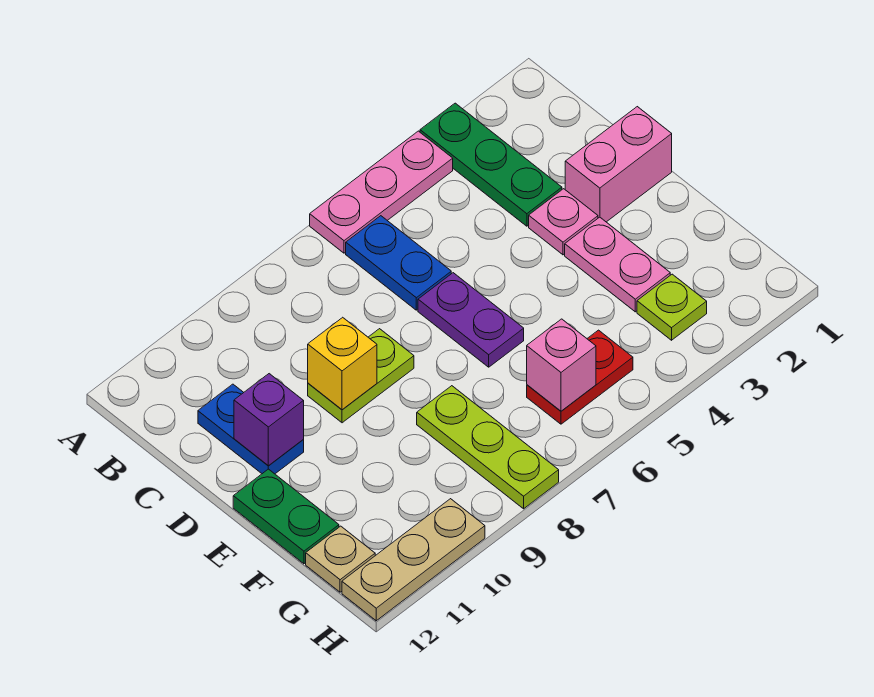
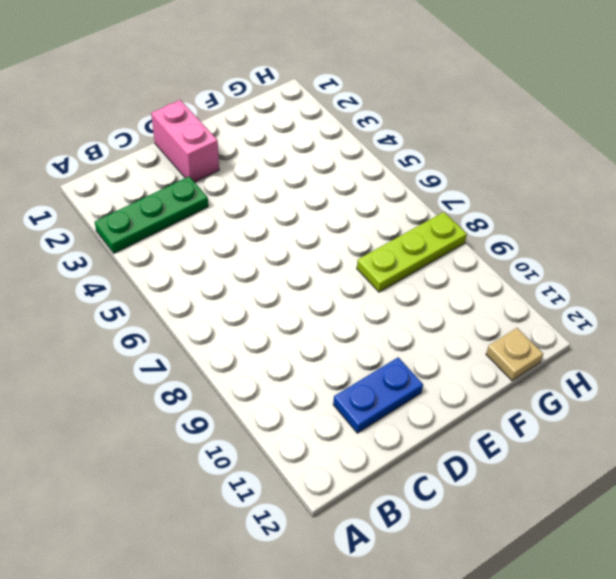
none -> pink plate A4:A6 level 1
none -> blue plate B6:C6 level 1
none -> pink plate D3 level 1

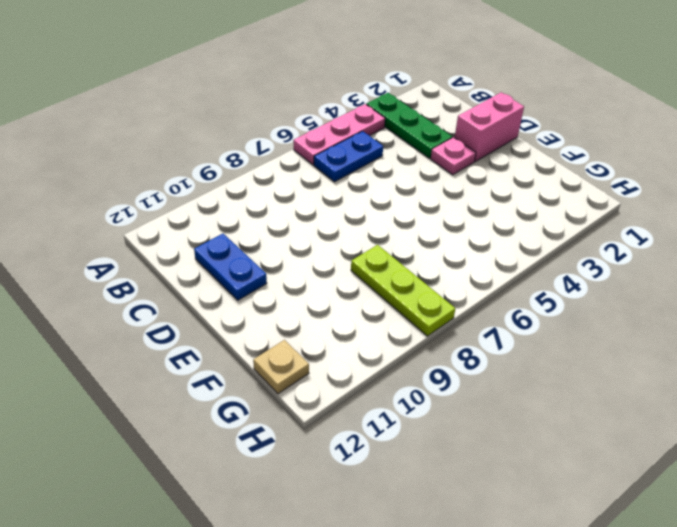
blue plate B5:B6 level 1 -> blue plate B6:C6 level 1
none -> purple plate D6:E6 level 1
none -> lime plate D8:D9 level 1
none -> pink plate E3:F3 level 1

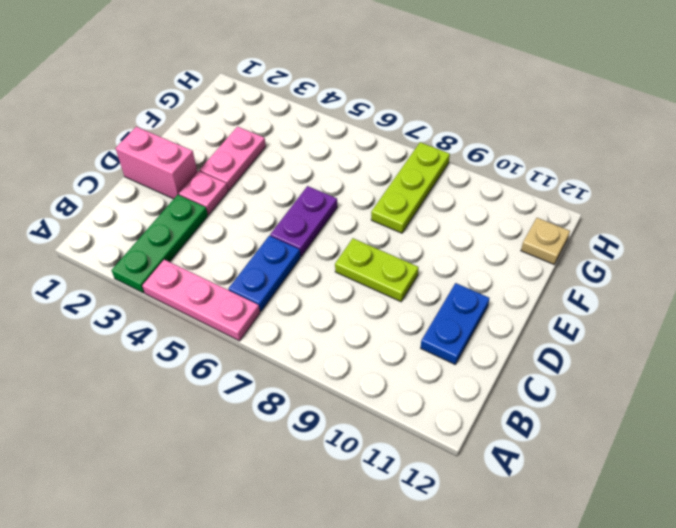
none -> green plate E12:F12 level 1
none -> lime plate G3 level 1
none -> red plate G5:G6 level 1

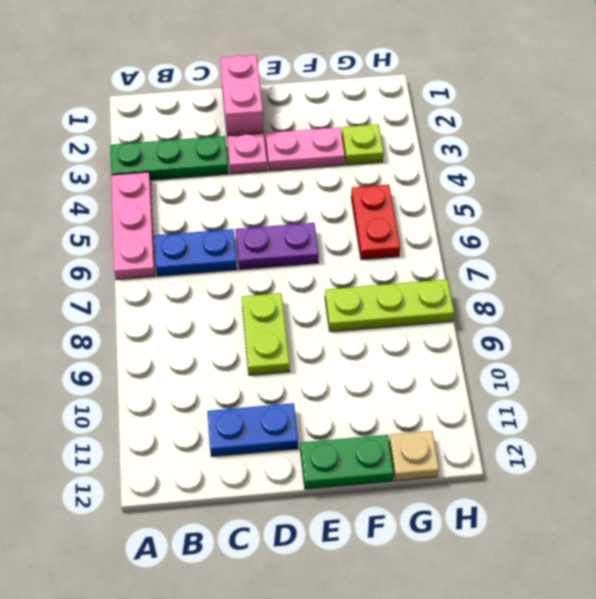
none -> tan plate H10:H12 level 1
none -> yellow brick D9 level 2
none -> purple brick D11 level 2

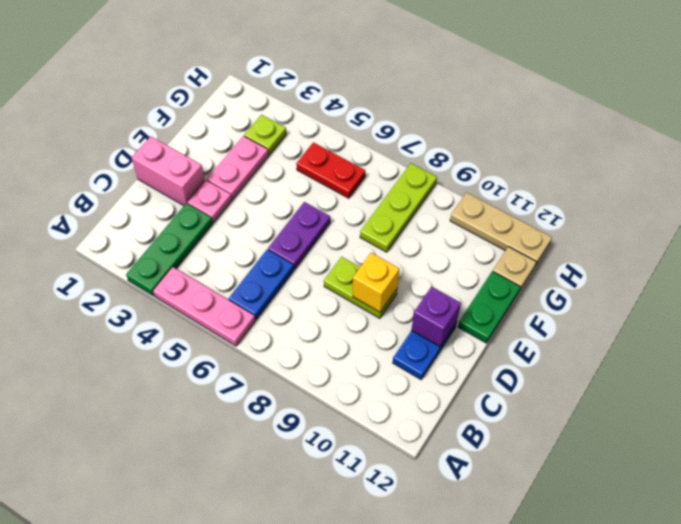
none -> pink brick G6 level 2

